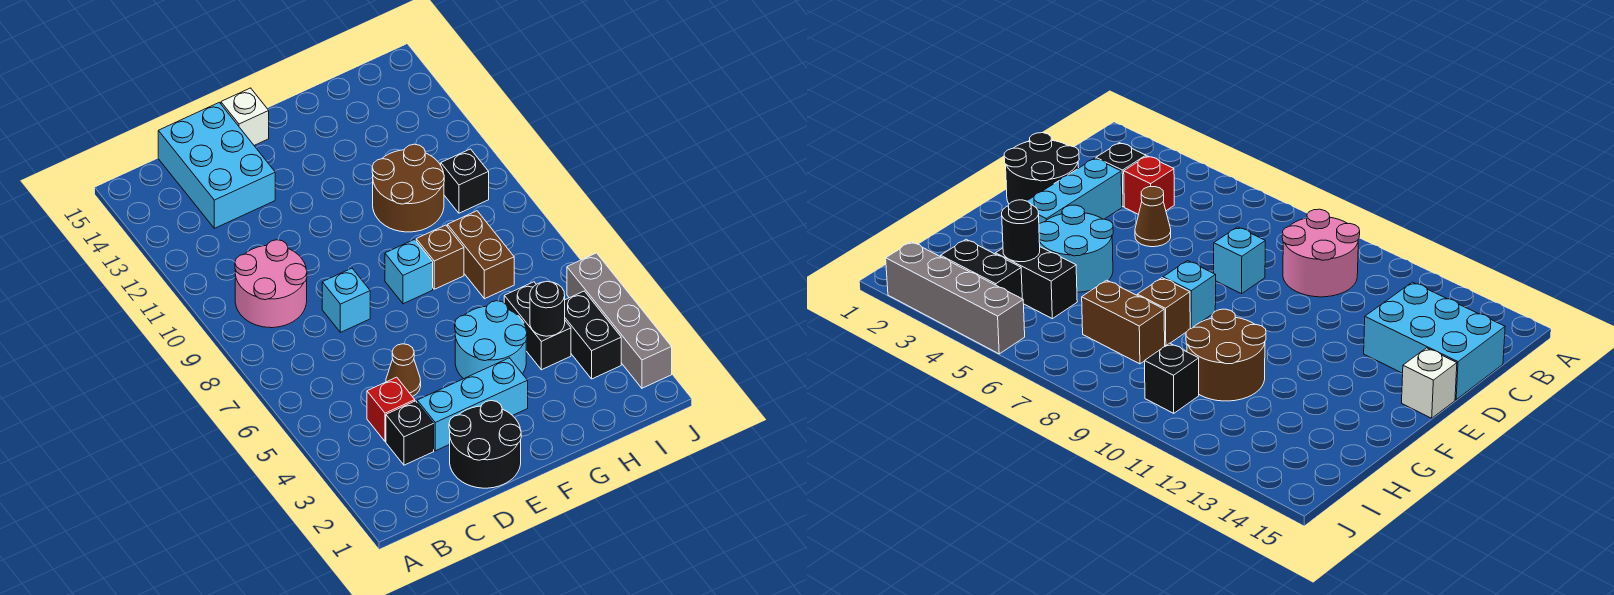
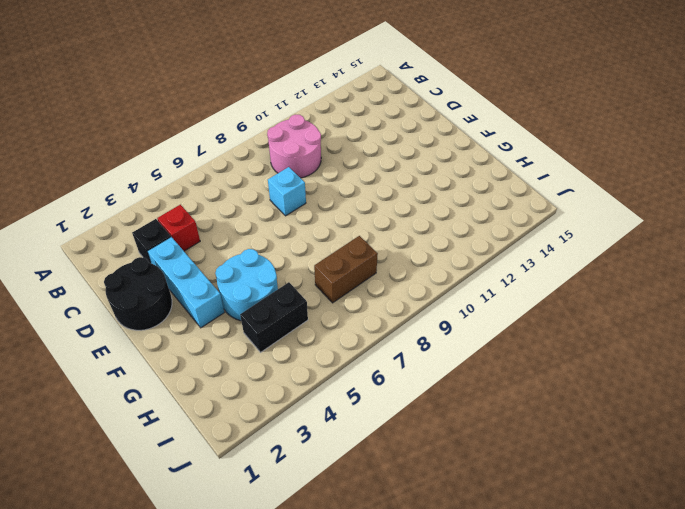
none -> cyan brick C13:D15 level 1
none -> brown cone D5 level 1
none -> white brick E15 level 1

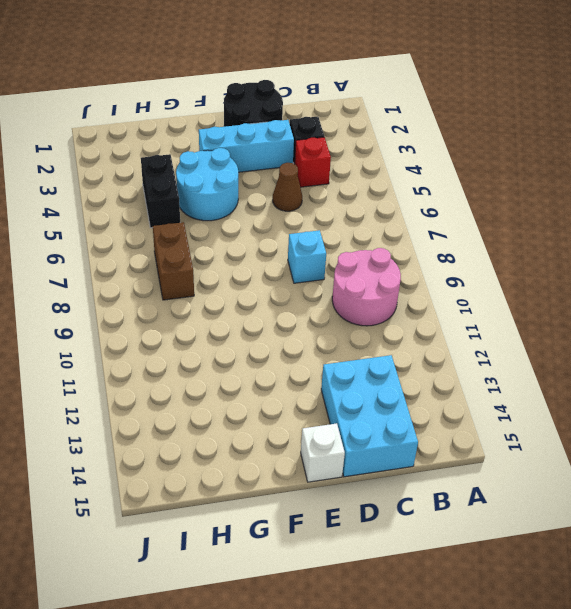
none -> cyan brick F8 level 1
none -> brown brick G8 level 1
none -> brown round brick G10:H11 level 1

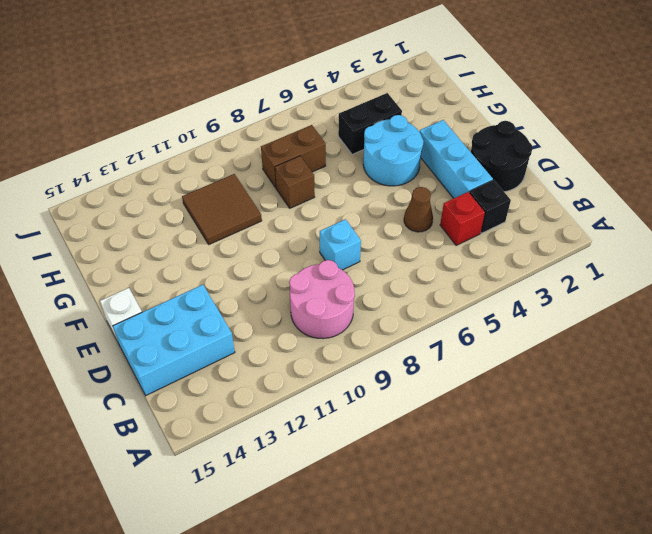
brown tile G10:H11 level 1 -> brown round brick G10:H11 level 1
none -> cyan brick F8 level 1
none -> black brick I3:I4 level 1
none -> black brick I10 level 1

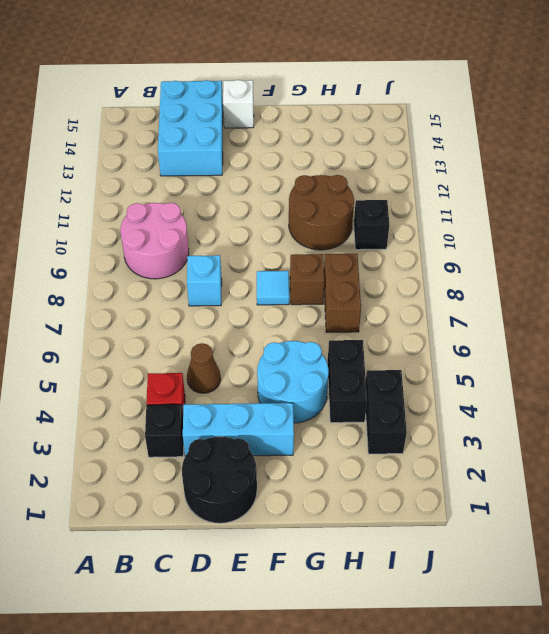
cyan tile F8 level 1 -> cyan brick F8 level 1
none -> grey brick J2:J5 level 1
none -> black round brick H4 level 2

